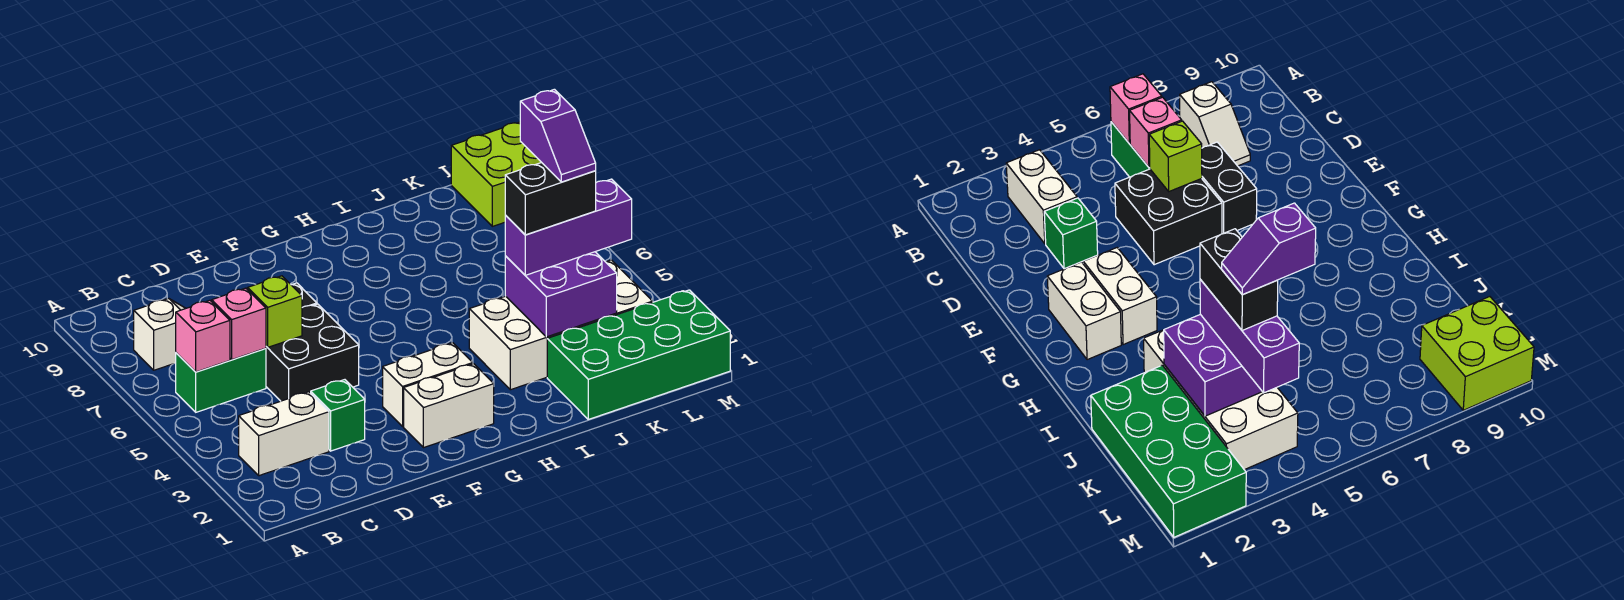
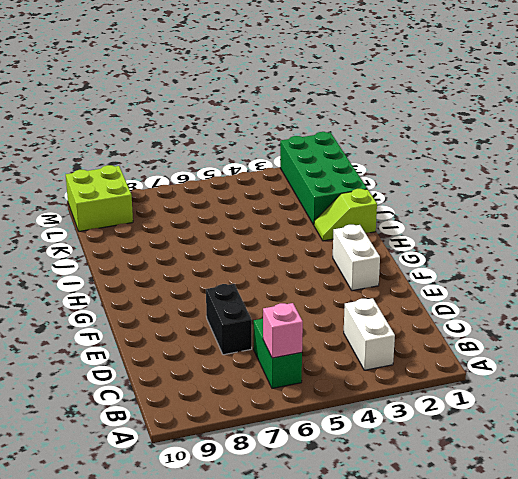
lime slope I1:I2 level 1 top 1 -> none
none -> white slope B8:C8 level 1 top B
none -> green brick D3 level 1
none -> black brick D5:E6 level 1

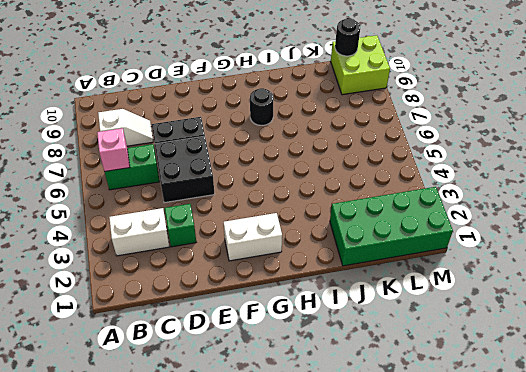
black round brick H8 level 1 -> none
black round brick L10 level 2 -> none
none -> white brick F3:G3 level 1
none -> white brick I3:L4 level 1
none -> pink brick C6 level 2

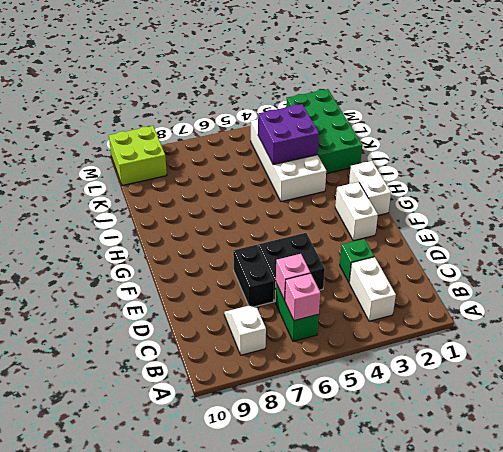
white brick G1:H1 level 1 -> white brick F3:G3 level 1
none -> lime brick D6 level 2
none -> purple brick J4:L4 level 3
none -> black brick J4:K4 level 4

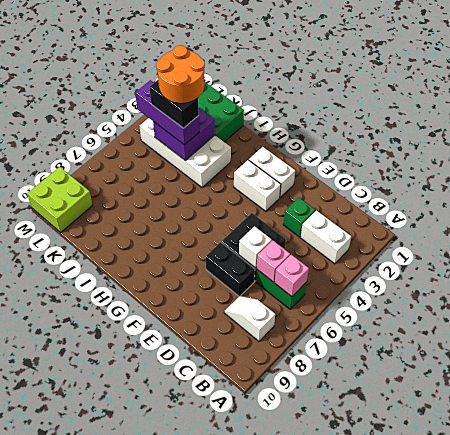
white brick D6 level 2 -> lime brick D6 level 2
orange round brick J3:K4 level 5 -> purple slope K4:K5 level 5 top 5

